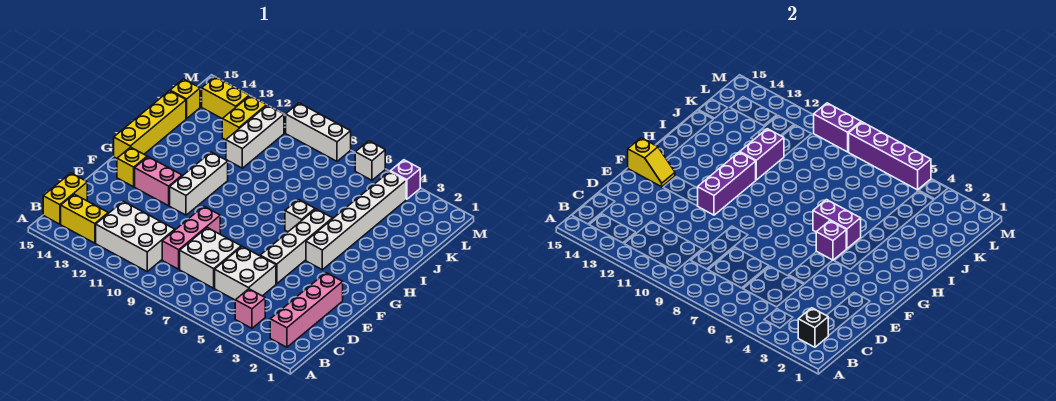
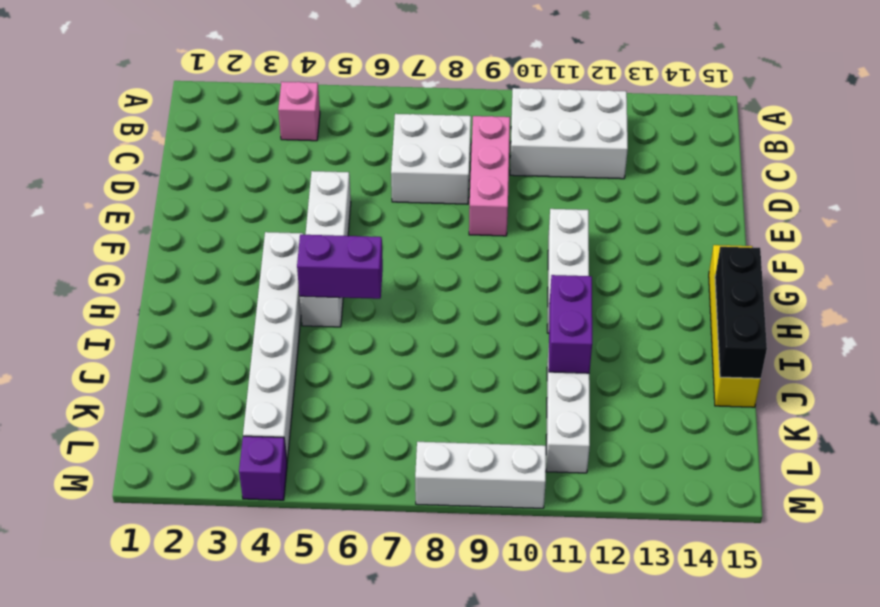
black brick H15:J15 level 2 -> none
none -> pink brick B2:E2 level 1
none -> yellow brick B13:B14 level 1
none -> yellow brick B15:C15 level 1
none -> white brick C5:D6 level 1

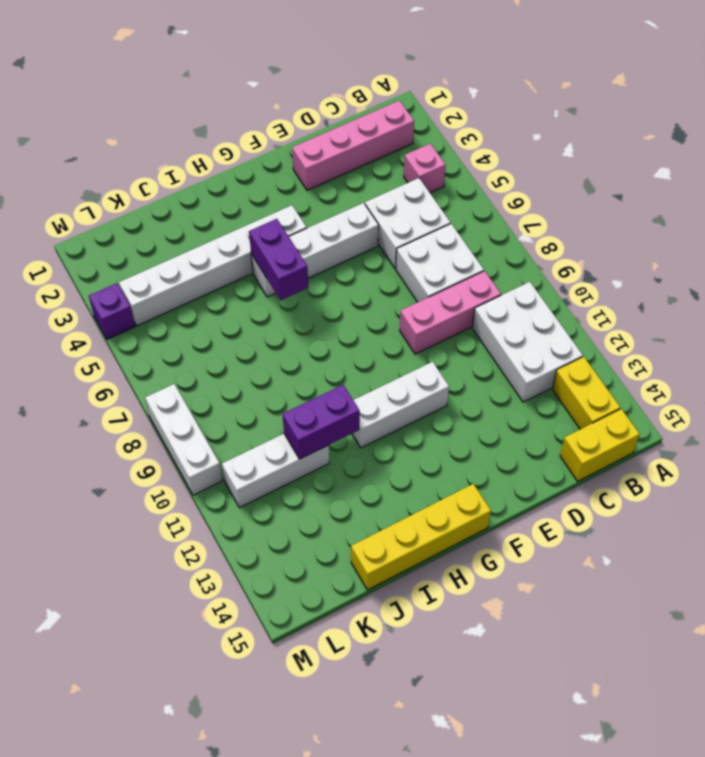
none -> pink brick F12:F13 level 1
none -> yellow brick F14 level 1
none -> white brick H6 level 1
none -> yellow brick K12:L12 level 1

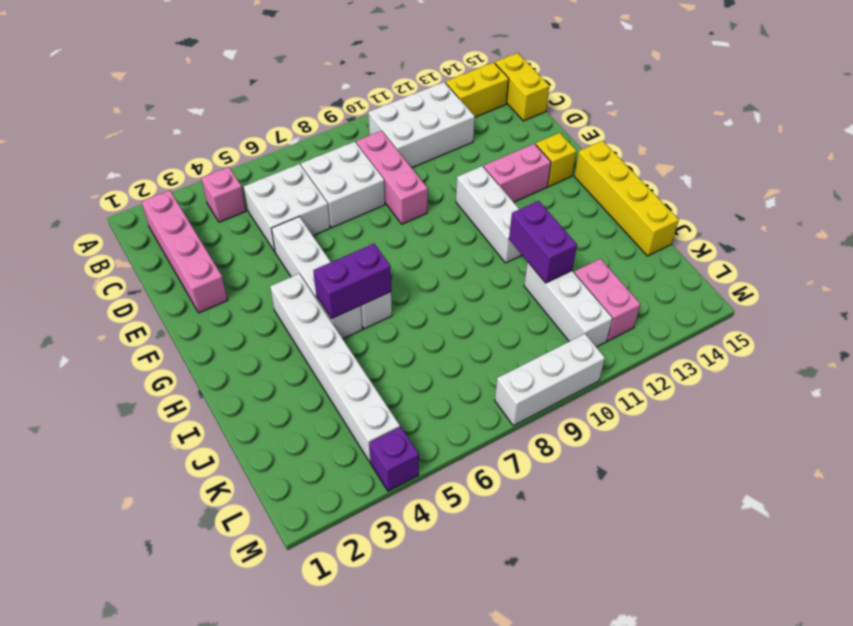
pink brick K12:L12 level 1 -> yellow brick K12:L12 level 1
none -> yellow brick K15 level 1
none -> yellow brick L13:L14 level 1
none -> white brick M6 level 1
none -> black brick B2 level 2

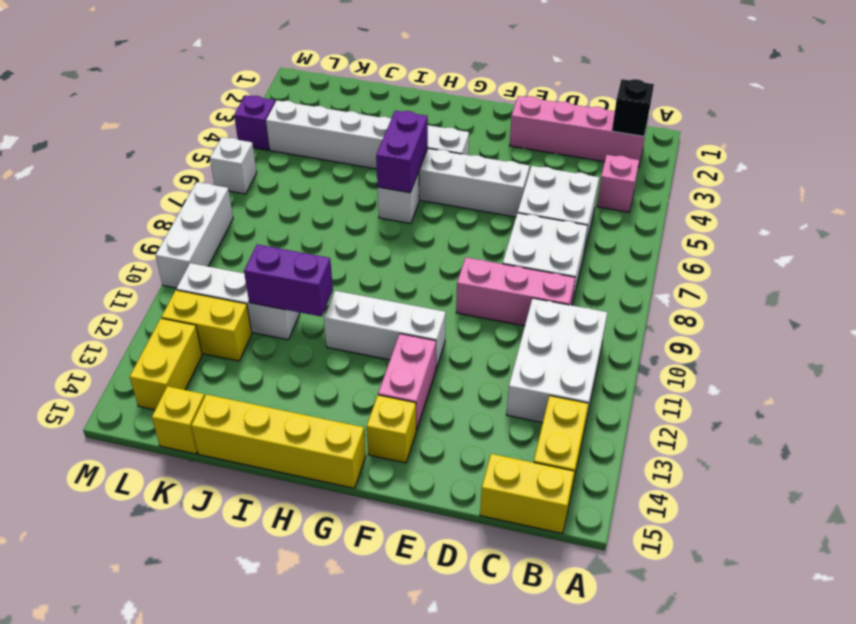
none -> purple brick F11:H11 level 2
none -> yellow slope F14:F15 level 2 top 15
none -> purple brick G5 level 2
none -> purple brick M5:M8 level 2

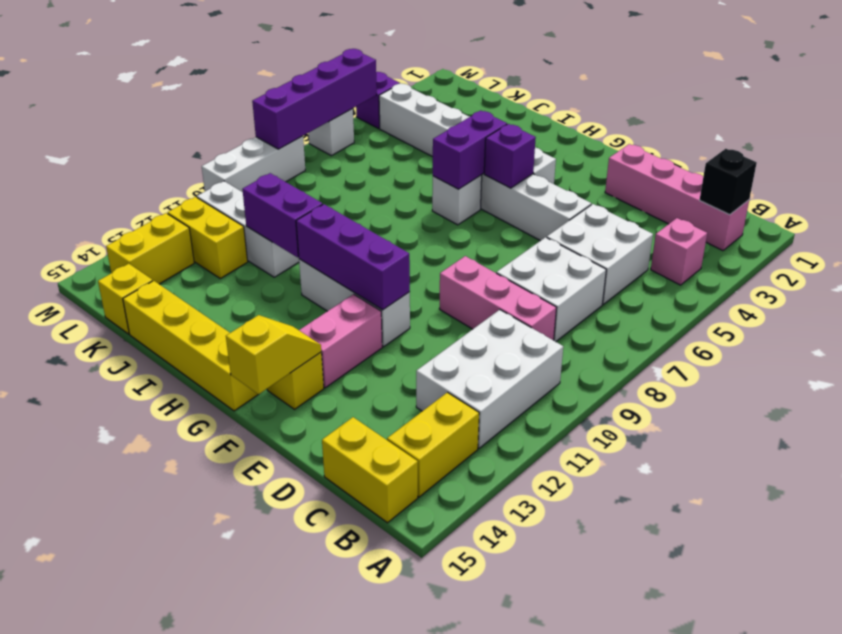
none -> purple brick M9:M10 level 2

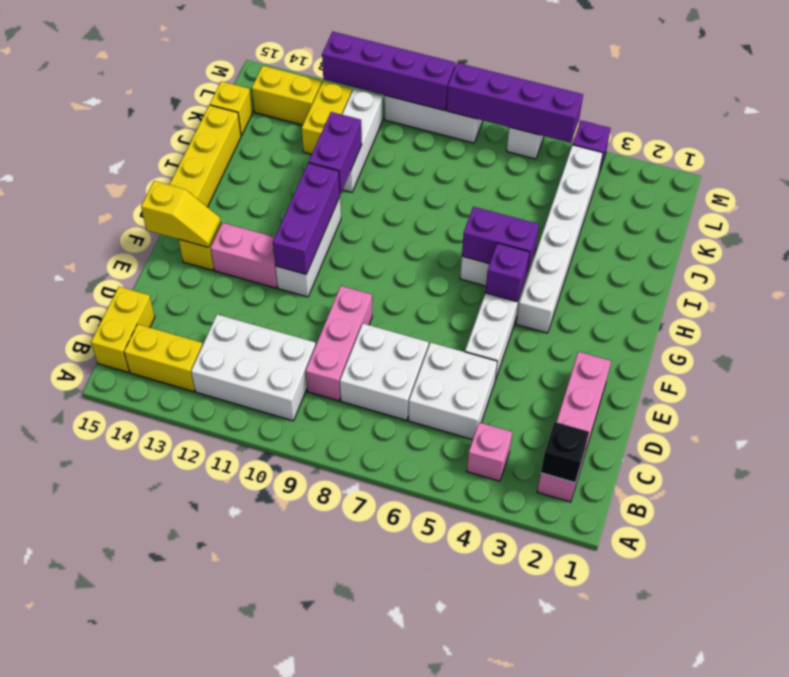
purple brick M9:M12 level 2 -> purple brick M9:M10 level 2

